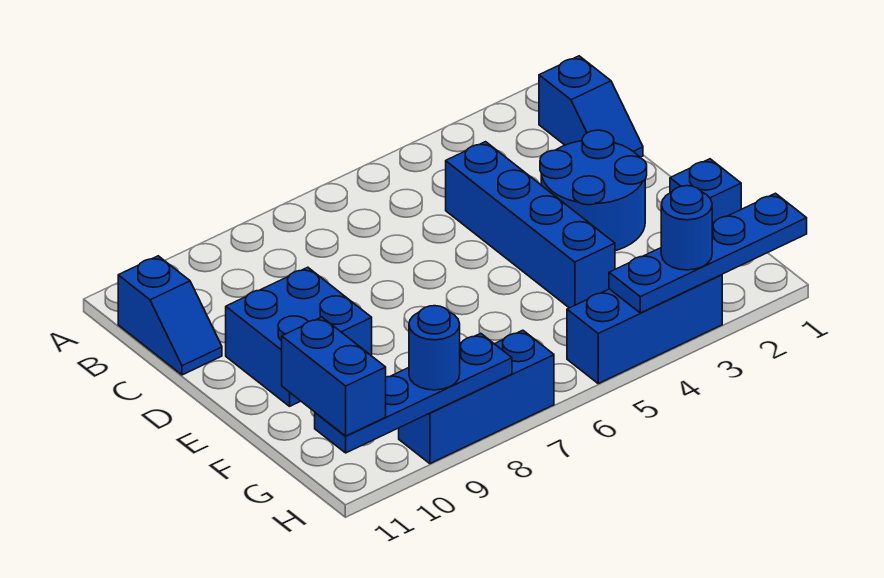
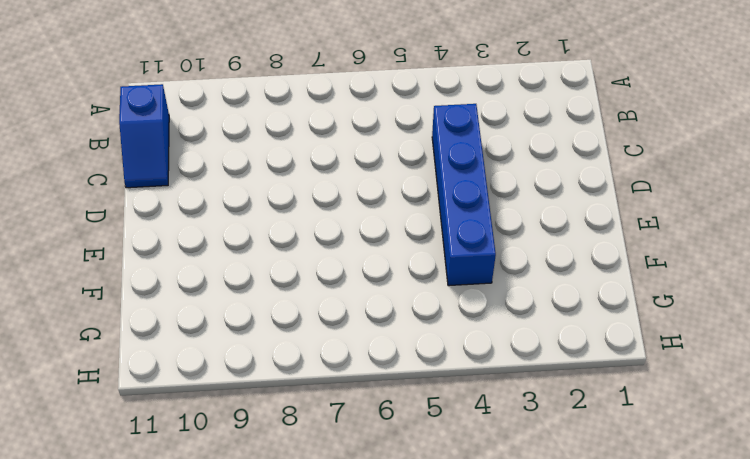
none -> blue slope B1:C1 level 1 top B
none -> blue round brick D2:E3 level 1
none -> blue brick D9:E10 level 1

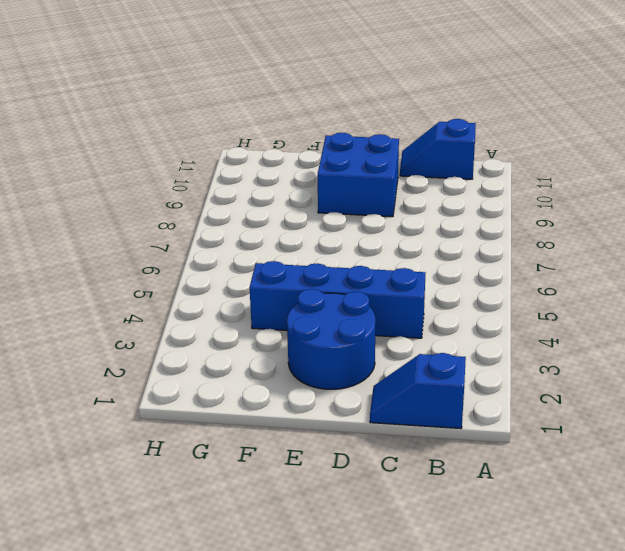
none -> blue brick F1 level 1
none -> blue brick H3:H5 level 1
none -> blue brick H7:H9 level 1

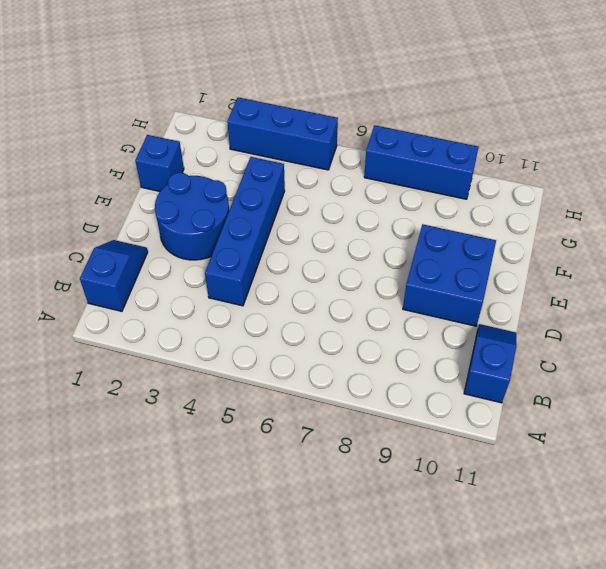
none -> blue plate H1:H4 level 2
none -> blue plate H8:H11 level 2
none -> blue brick G11:H11 level 3

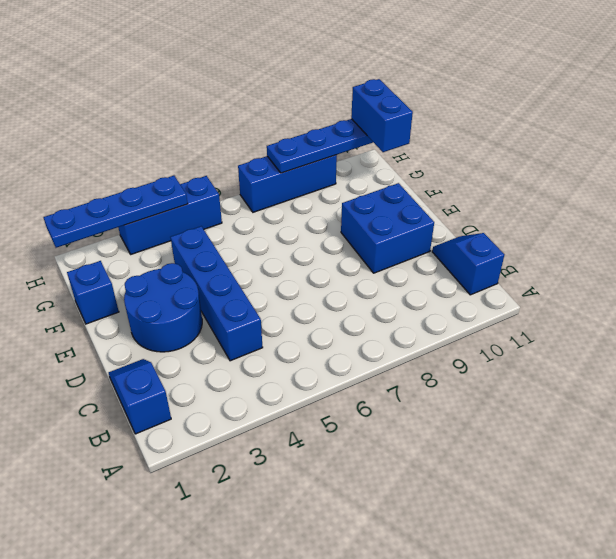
none -> blue round brick H3 level 3
none -> blue round brick H9 level 3

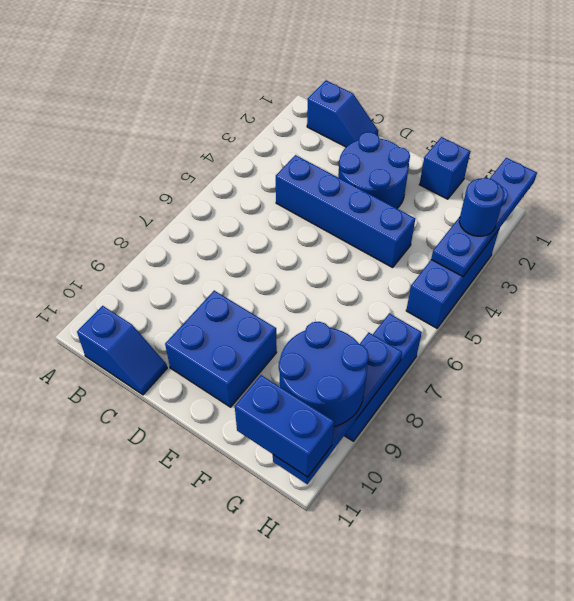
blue round brick G9:H10 level 3 -> blue round brick H9 level 3

